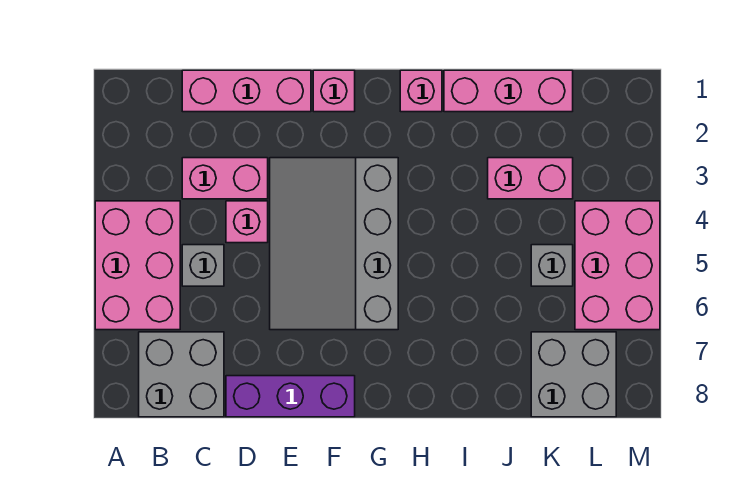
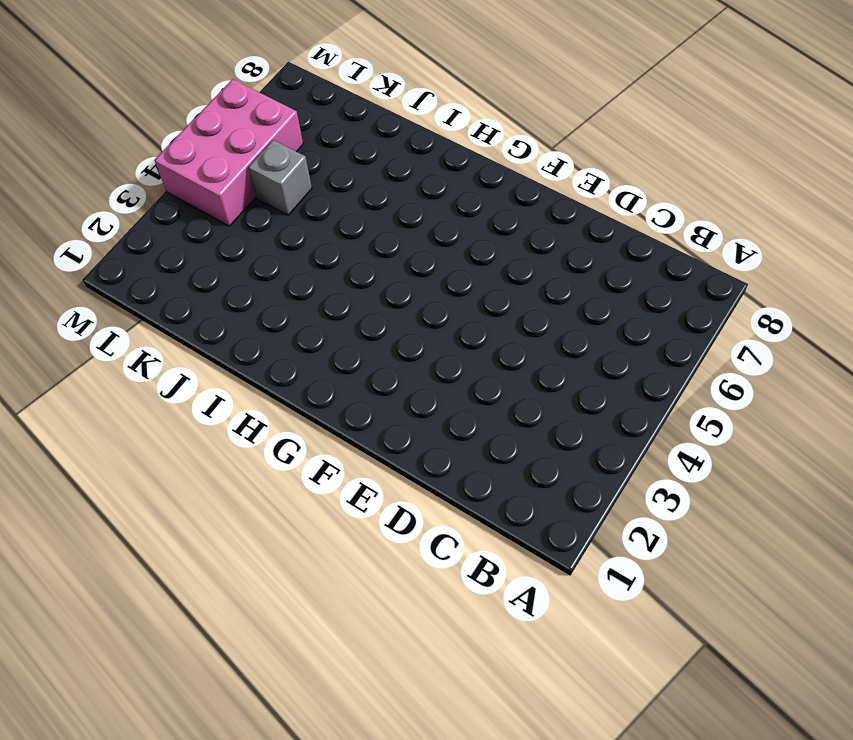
none -> pink brick A4:B6 level 1
none -> grey brick B7:C8 level 1
none -> pink brick C1:E1 level 1

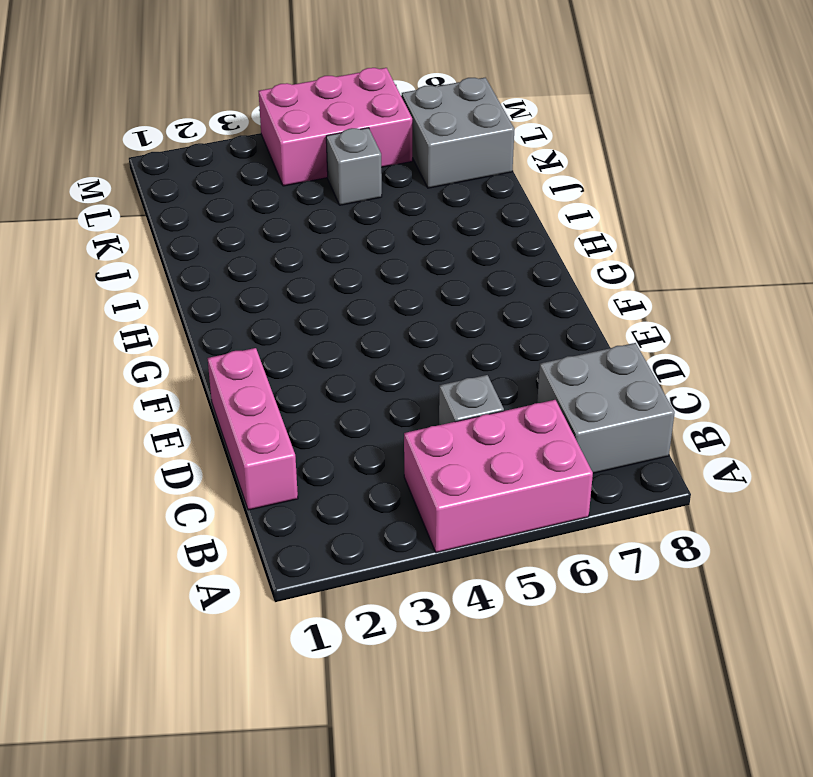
none -> pink brick C3:D3 level 1
none -> pink brick D4 level 1
none -> purple brick D8:F8 level 1

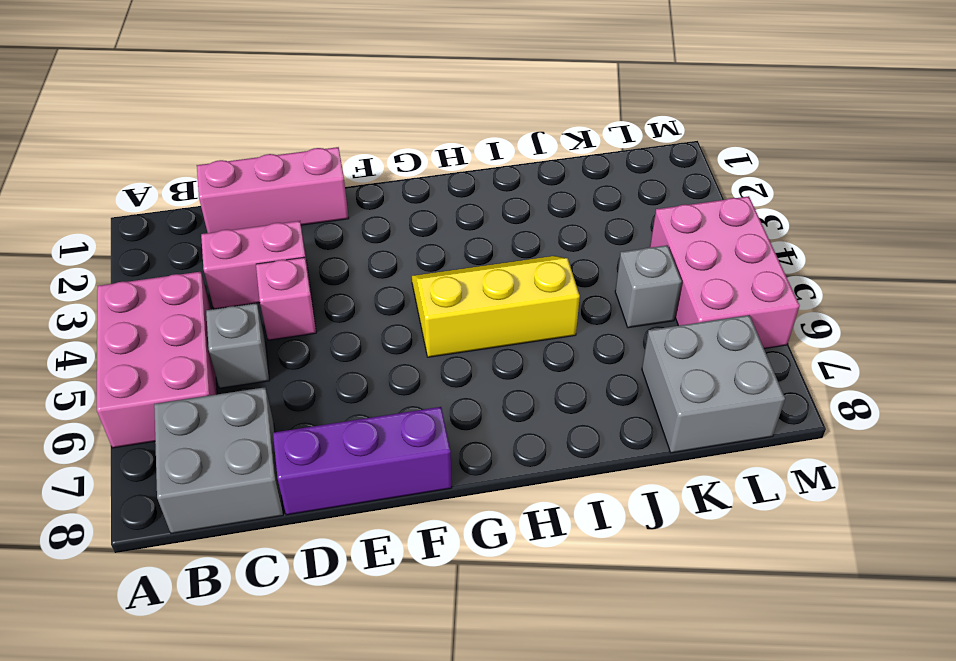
yellow slope G4:I5 level 1 top 5 -> grey slope E3:G6 level 1 top G
none -> pink brick F1 level 1
none -> pink brick H1 level 1
none -> pink brick I1:K1 level 1

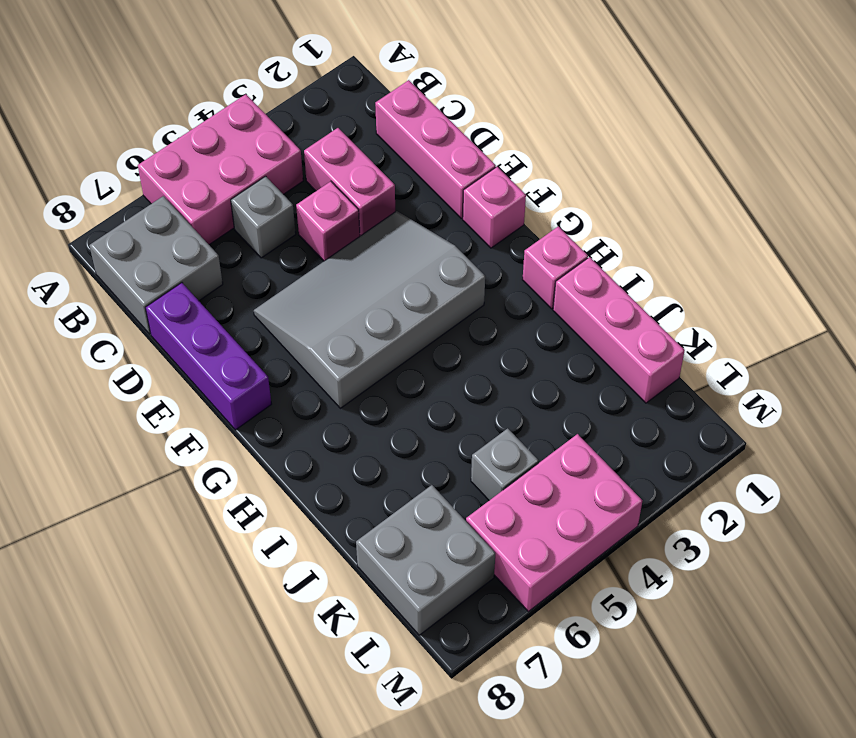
none -> pink brick J3:K3 level 1

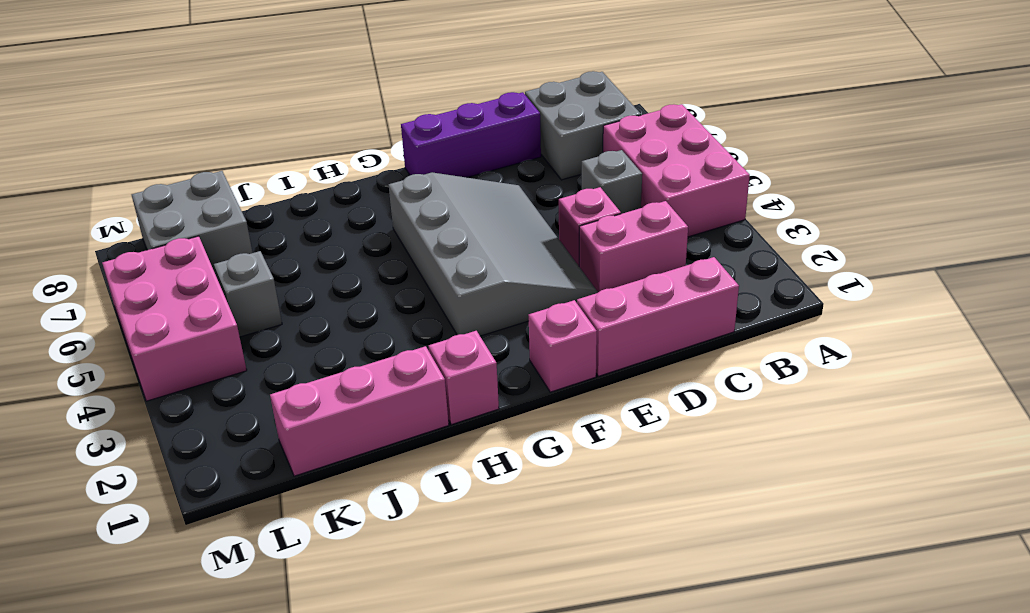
none -> pink brick J3:K3 level 1

